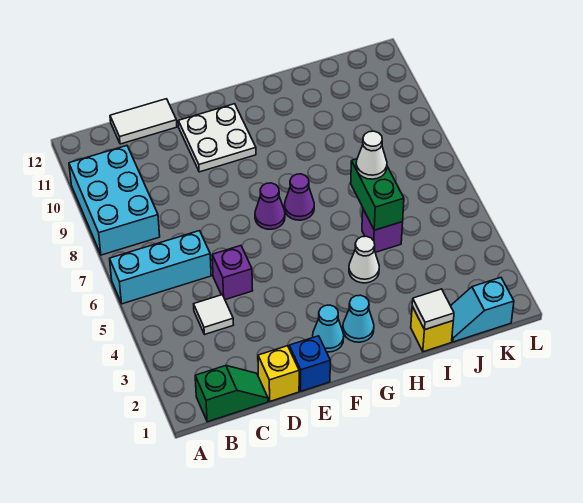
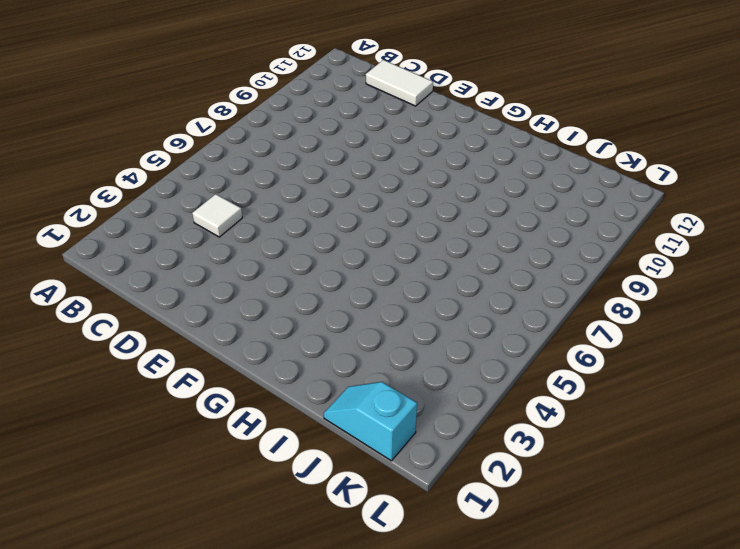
none -> cyan brick A6:C6 level 1
none -> cyan brick A8:B10 level 1
none -> green slope B1:C1 level 1 top B

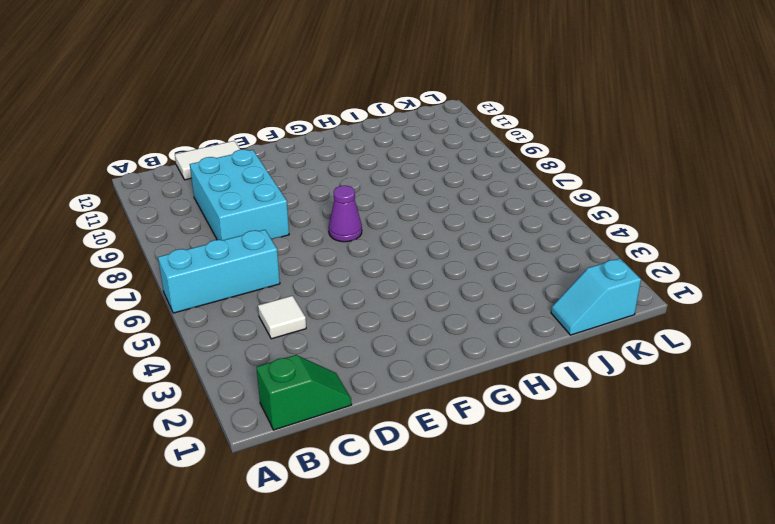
cyan brick C8:D10 level 1 -> cyan brick A8:B10 level 1
none -> yellow brick D1 level 1
none -> purple brick D5 level 1
none -> blue brick E1 level 1

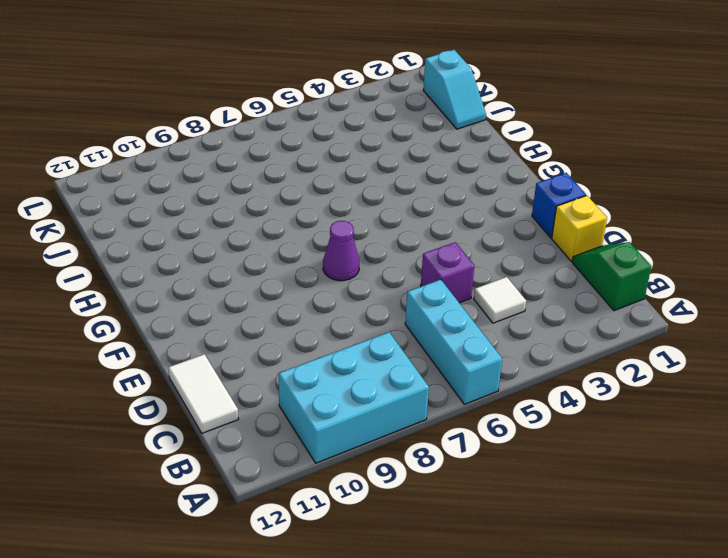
none -> white plate E10:F11 level 1
none -> cyan cone F2 level 1
none -> cyan cone G2 level 1

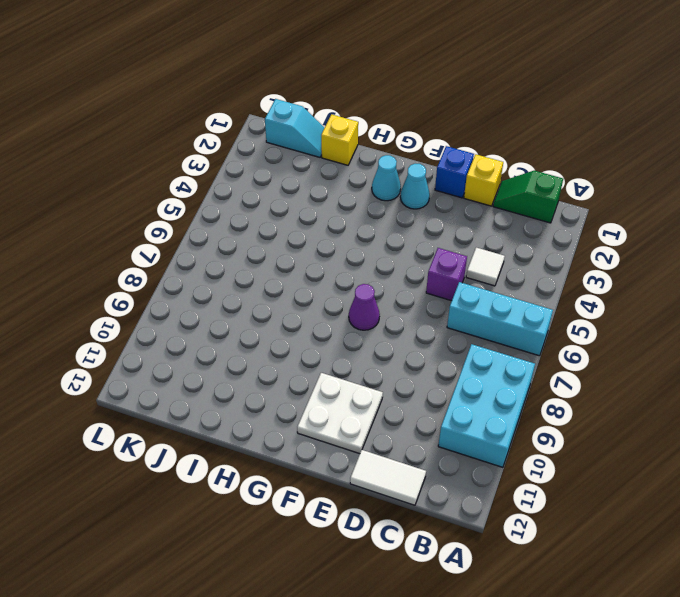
none -> purple cone G7 level 1
none -> white cone H4 level 1
none -> purple brick I5 level 1

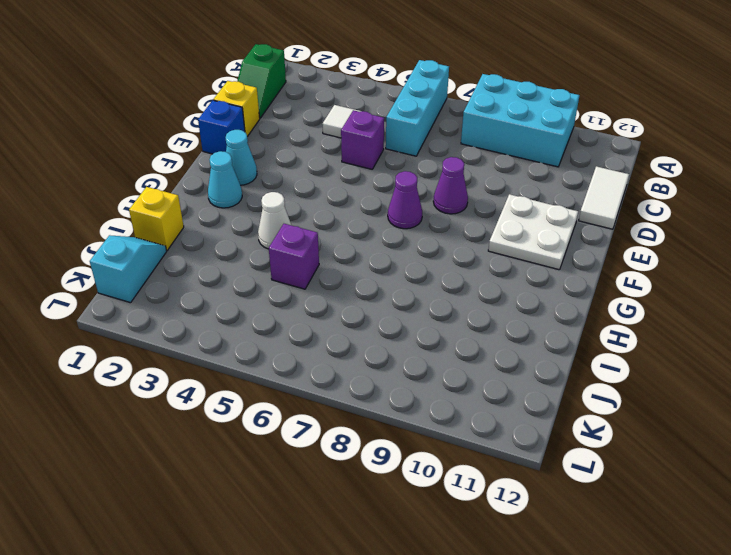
purple cone E8 level 1 -> purple cone G7 level 1
none -> white tile I1 level 2
none -> green brick I5:I6 level 2
none -> white cone I6 level 3

